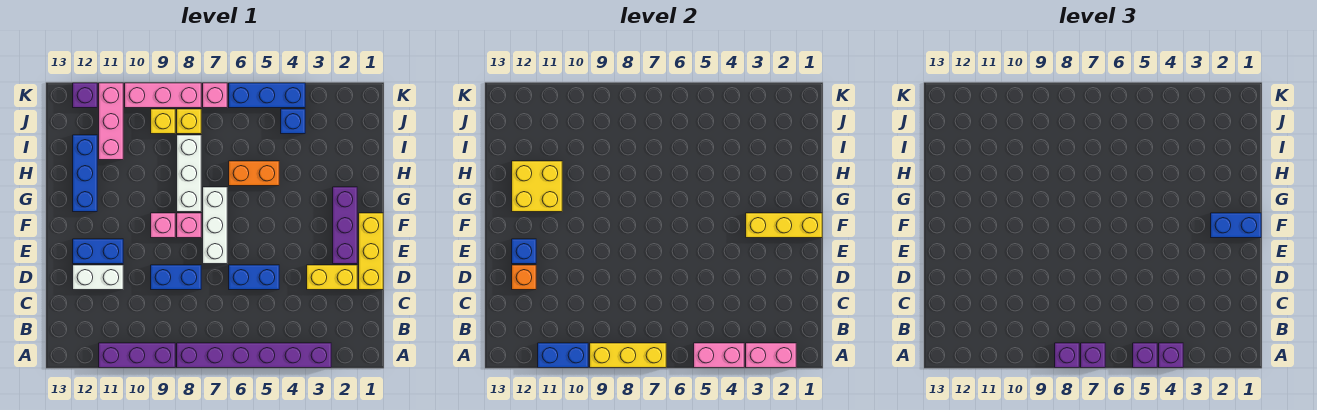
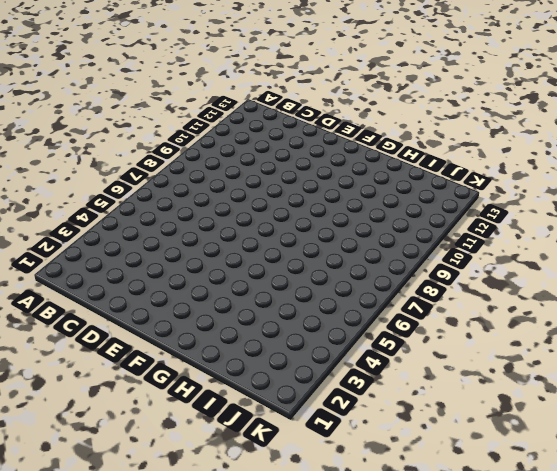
none -> purple brick A3:A8 level 1
none -> purple brick A9:A11 level 1
none -> yellow brick D1:F1 level 1
none -> yellow brick D2:D3 level 1

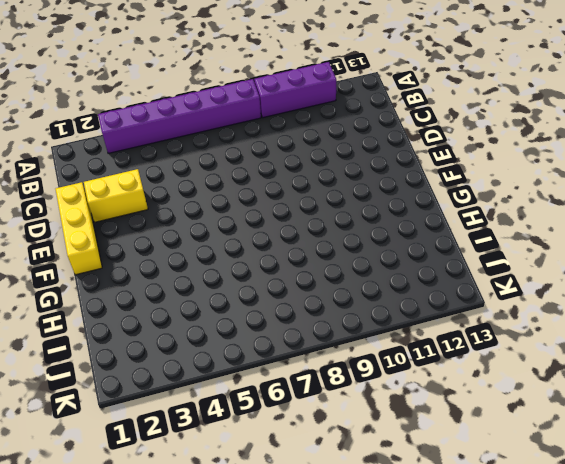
none -> blue brick D5:D6 level 1
none -> blue brick D8:D9 level 1
none -> white brick D11:D12 level 1
none -> purple brick E2:G2 level 1

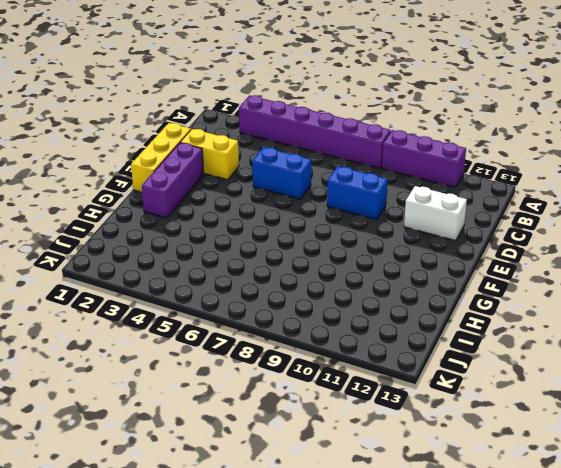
none -> white brick E7:G7 level 1
none -> blue brick E11:E12 level 1
none -> pink brick F8 level 1
none -> pink brick F9 level 1

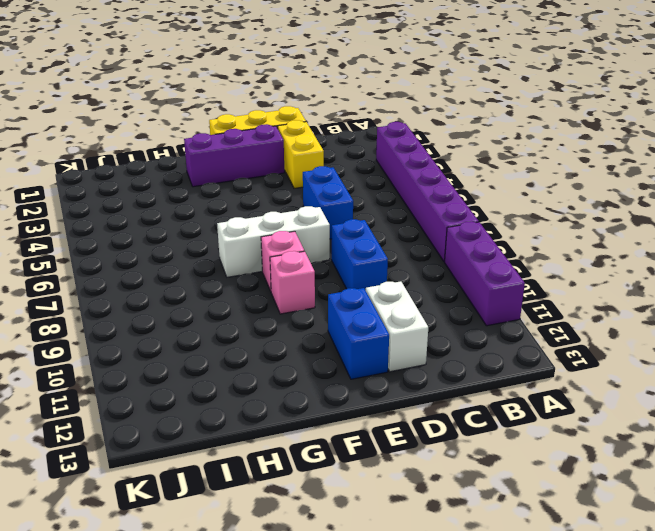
none -> white brick G8:I8 level 1
none -> blue brick G12:I12 level 1
none -> orange brick H5:H6 level 1
none -> pink brick I11:K11 level 1

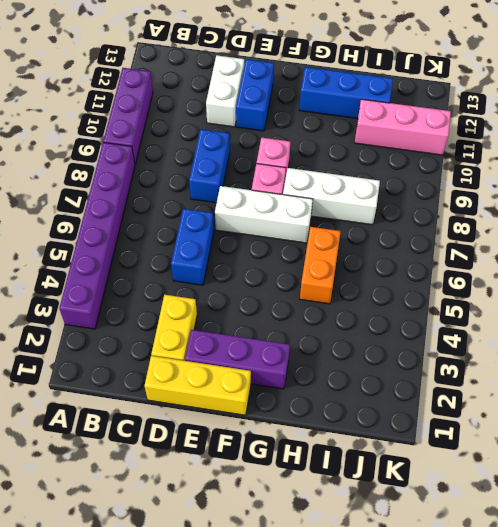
none -> blue brick J4 level 1
none -> yellow brick J8 level 1
none -> yellow brick J9 level 1
none -> blue brick K4:K6 level 1

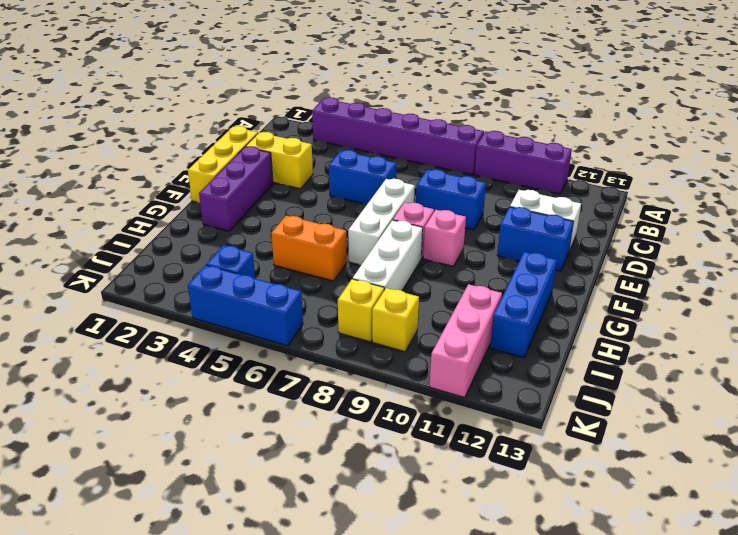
none -> pink brick K7 level 1
none -> pink brick K8:K10 level 1
none -> purple brick K12 level 1
none -> pink brick A2:A3 level 2

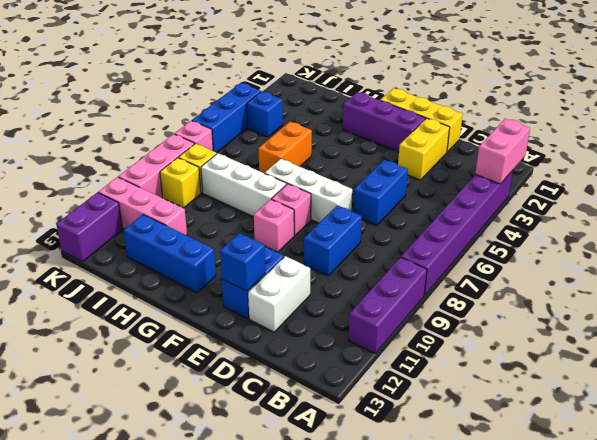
purple brick K12:K13 level 1 -> purple brick K12 level 1
none -> pink brick A4:A5 level 2
none -> yellow brick A7:A9 level 2
none -> blue brick A10:A11 level 2
none -> orange brick D12 level 2

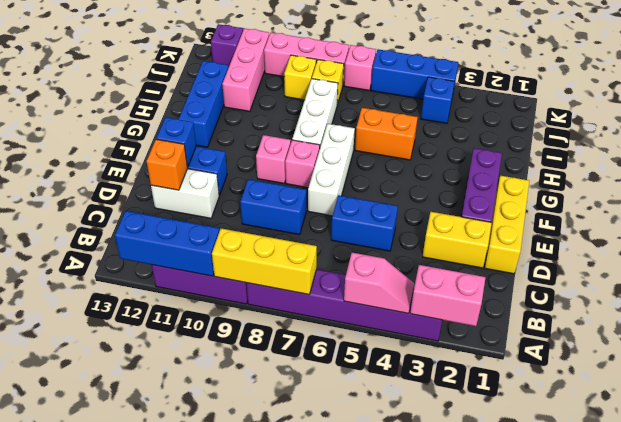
pink slope A4:A5 level 2 top 5 -> pink brick A4:A5 level 2
blue brick A10:A12 level 2 -> blue brick A10:A11 level 2
none -> yellow brick F1:F3 level 2
none -> yellow brick G11:H12 level 2
none -> purple brick A4 level 3
none -> purple brick A5 level 3

